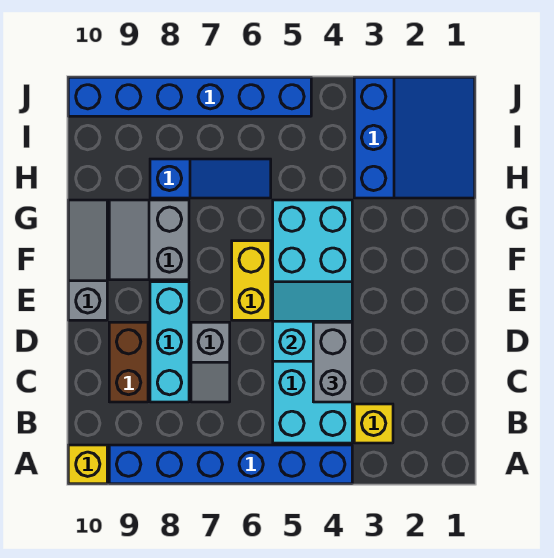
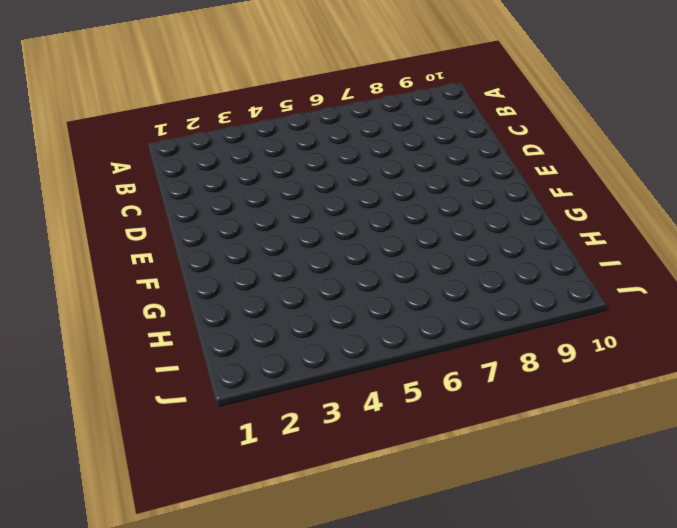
none -> blue brick A4:A9 level 1
none -> yellow brick A10 level 1
none -> yellow brick B3 level 1

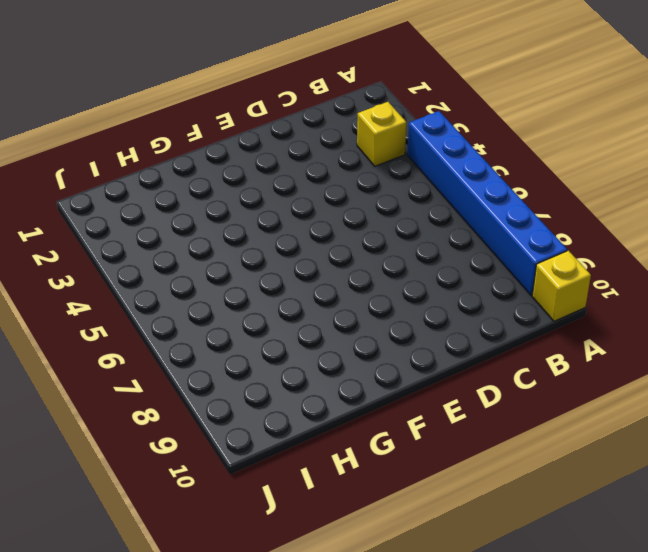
none -> cyan brick B4:G5 level 1
none -> grey slope C7:D7 level 1 top D
none -> cyan brick C8:E8 level 1

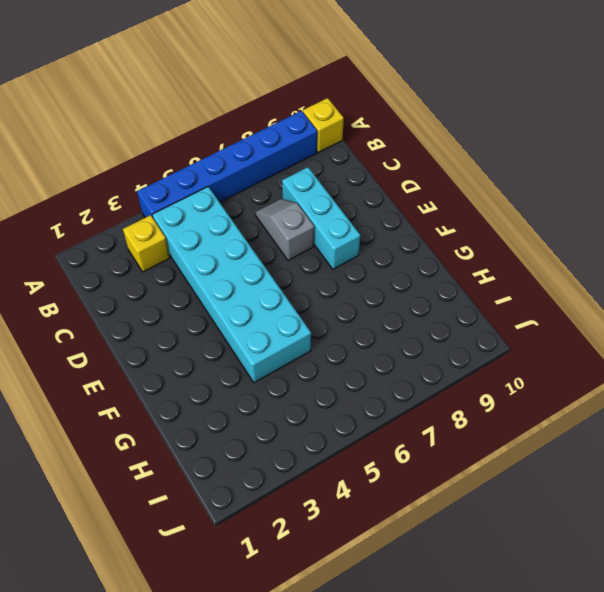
none -> brown brick C9:D9 level 1
none -> yellow brick E6:F6 level 1
none -> grey slope E10:G10 level 1 top E

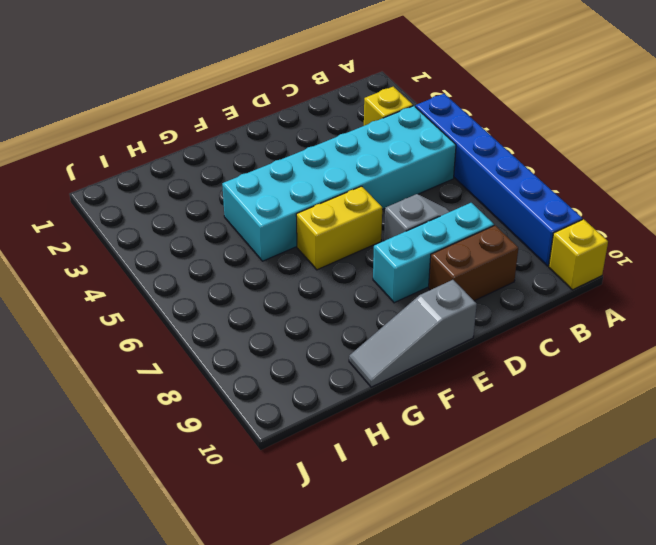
none -> grey slope F8:G9 level 1 top 8
none -> blue slope H1:J3 level 1 top 3
none -> blue slope H6:H8 level 1 top 8

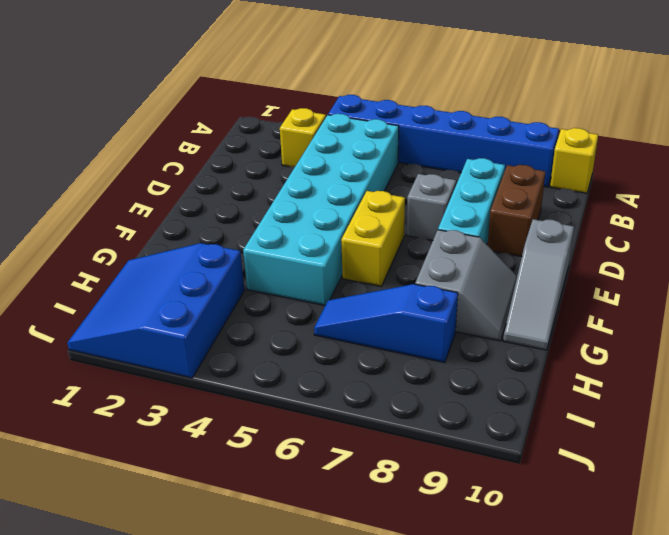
none -> blue brick J5:J10 level 1
none -> cyan slope D4:E5 level 2 top D
none -> grey brick C4:D4 level 3

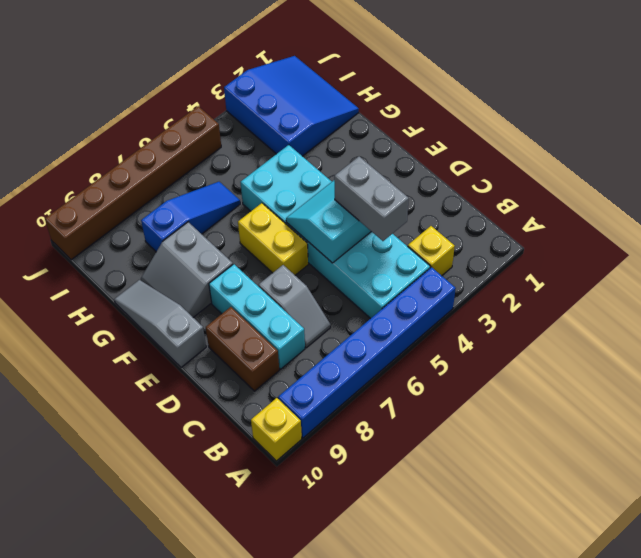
brown brick J5:J10 level 1 -> blue brick J5:J10 level 1

